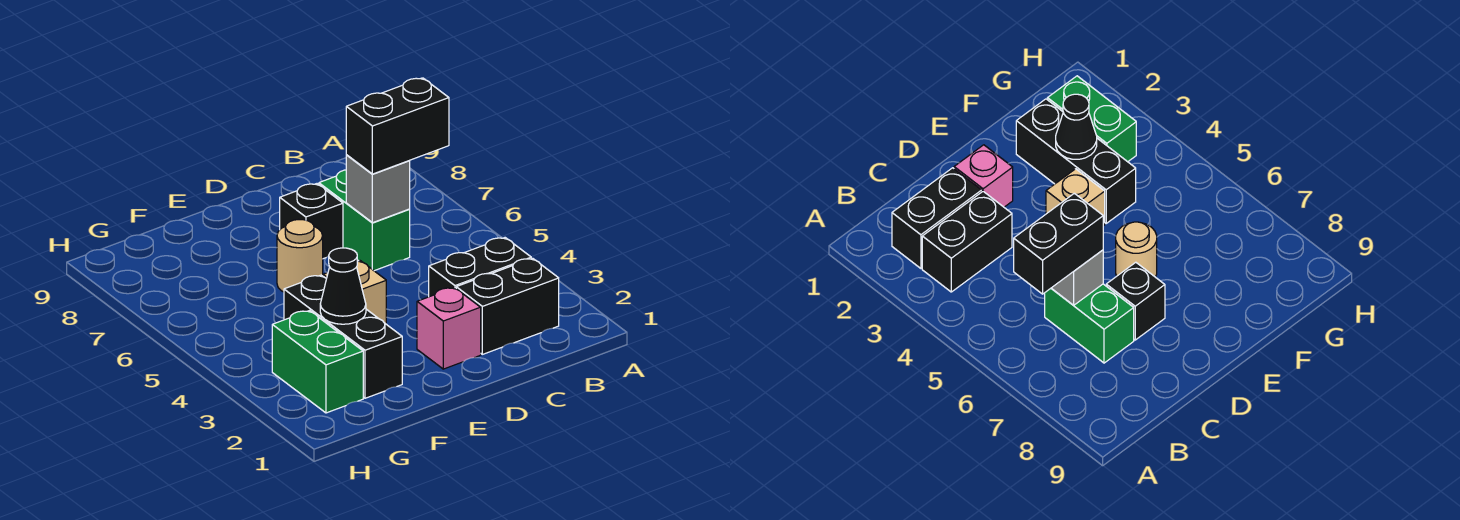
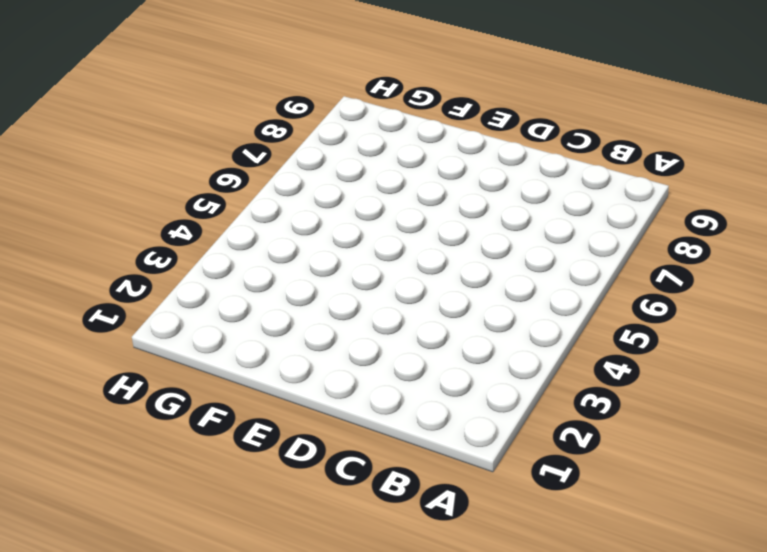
none -> black brick B2:C2 level 1
none -> black brick B3:C3 level 1
none -> green brick C6:C7 level 1

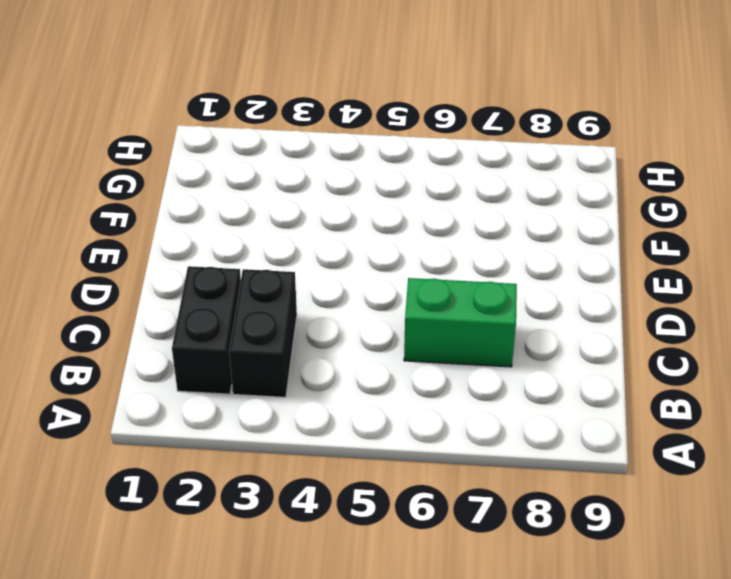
none -> pink brick D2 level 1
none -> black brick D7 level 1
none -> tan brick E4 level 1

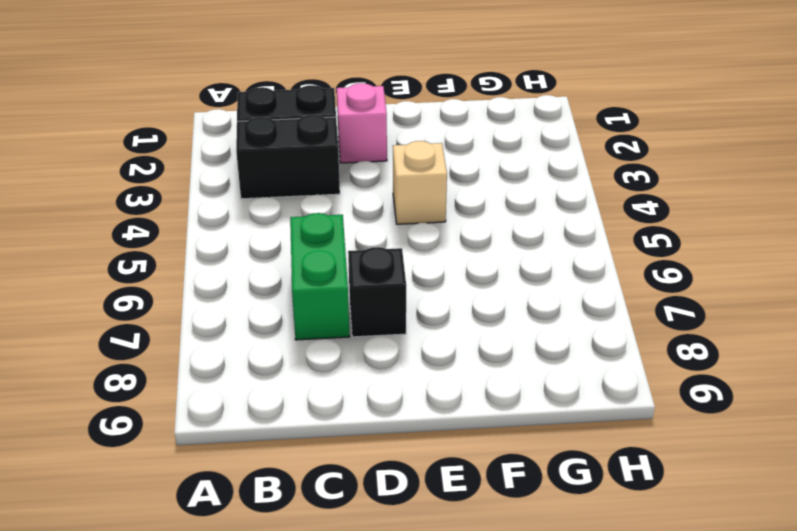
none -> tan round brick E6 level 1
none -> black brick F2:F4 level 1
none -> green brick G2:G3 level 1

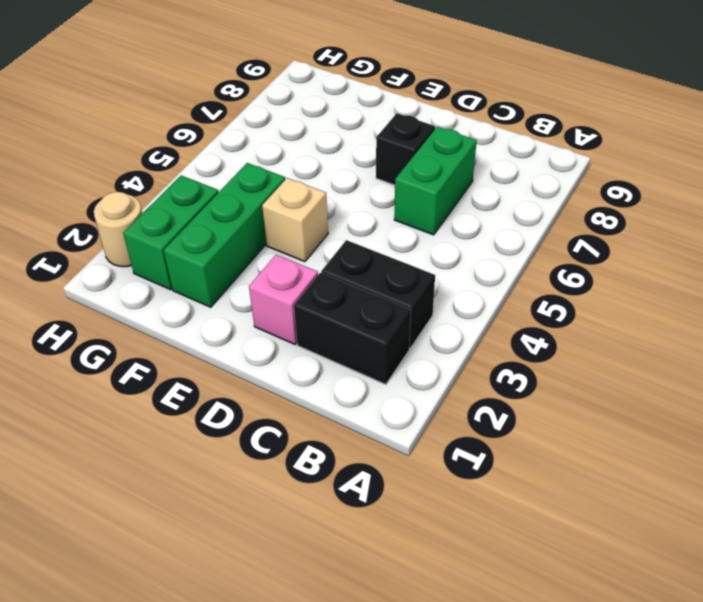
green brick F2:F4 level 1 -> black brick F2:F4 level 1
tan round brick H2 level 1 -> tan round brick E6 level 1
none -> grey brick C6 level 2
none -> black cone F3 level 2
none -> black brick B6:C6 level 3

